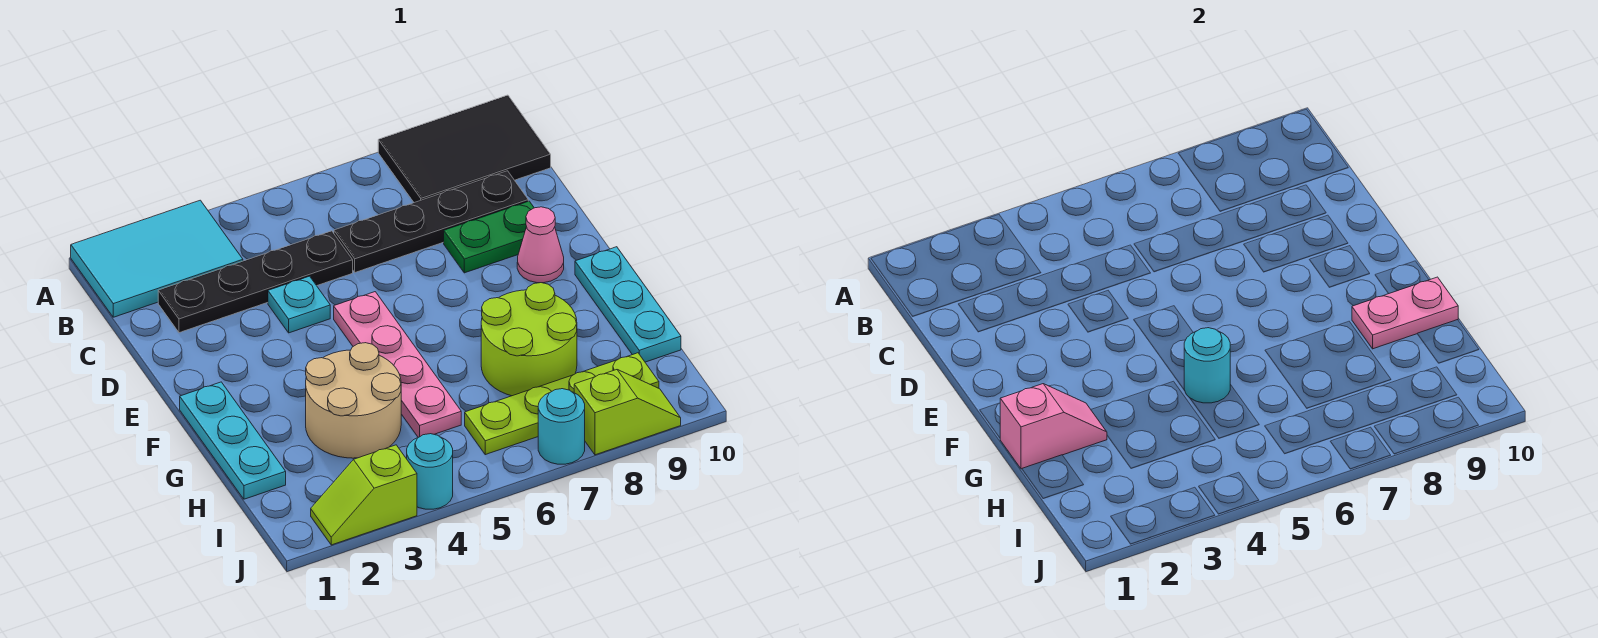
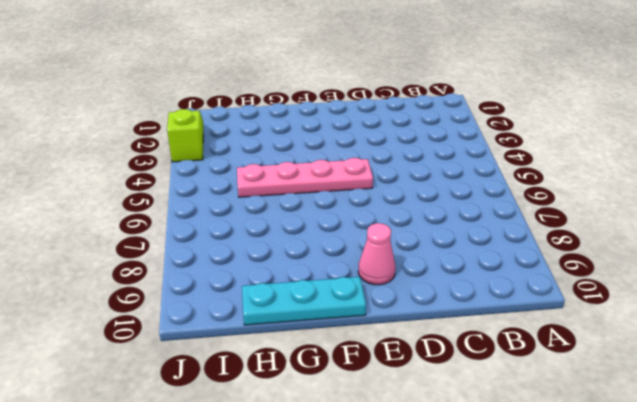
none -> cyan tile A1:B3 level 1
none -> black tile A8:B10 level 1
none -> black plate C2:C5 level 1

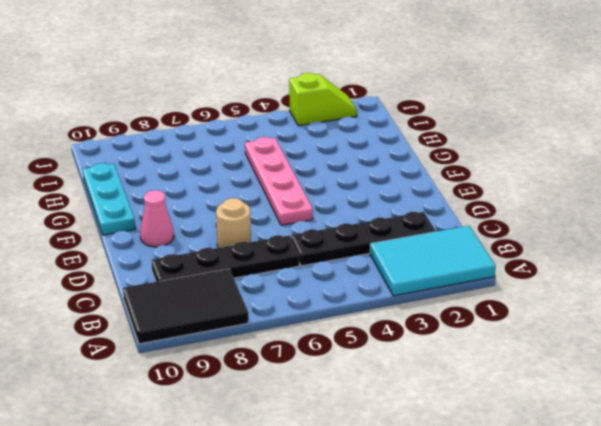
tan round brick D7 level 1 -> none
none -> cyan plate D4 level 1
none -> green plate D8:D9 level 1
none -> cyan plate F1:H1 level 1

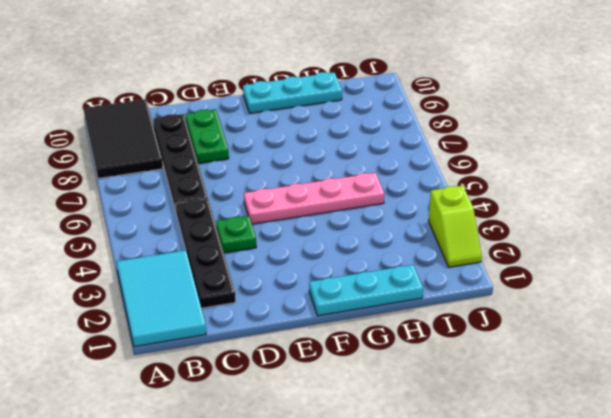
green plate D4 level 1 -> cyan plate D4 level 1
none -> pink cone E9 level 1
none -> tan round brick G3:H4 level 1
none -> lime round brick G7:H8 level 1

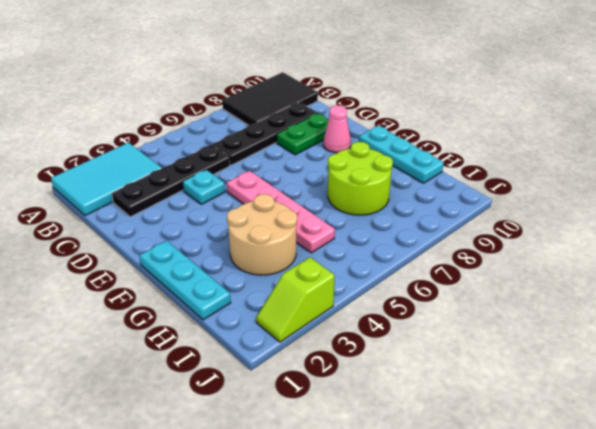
none -> lime plate I6:I9 level 1
none -> cyan round brick J4 level 1
none -> cyan round brick J7 level 1

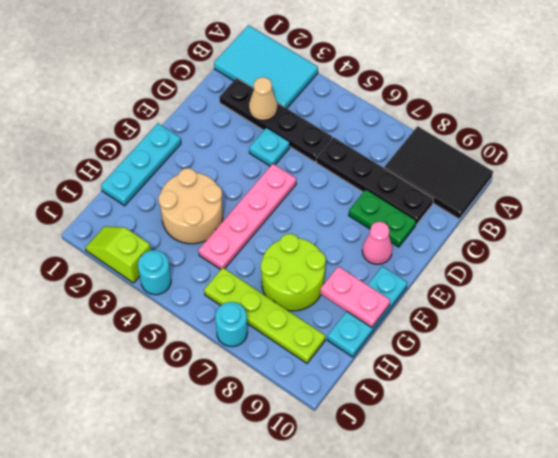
tan cone C3 level 2 -> none
none -> lime slope J8:J9 level 1 top 8
none -> pink slope G1:G2 level 2 top 1
none -> cyan round brick G5 level 2

